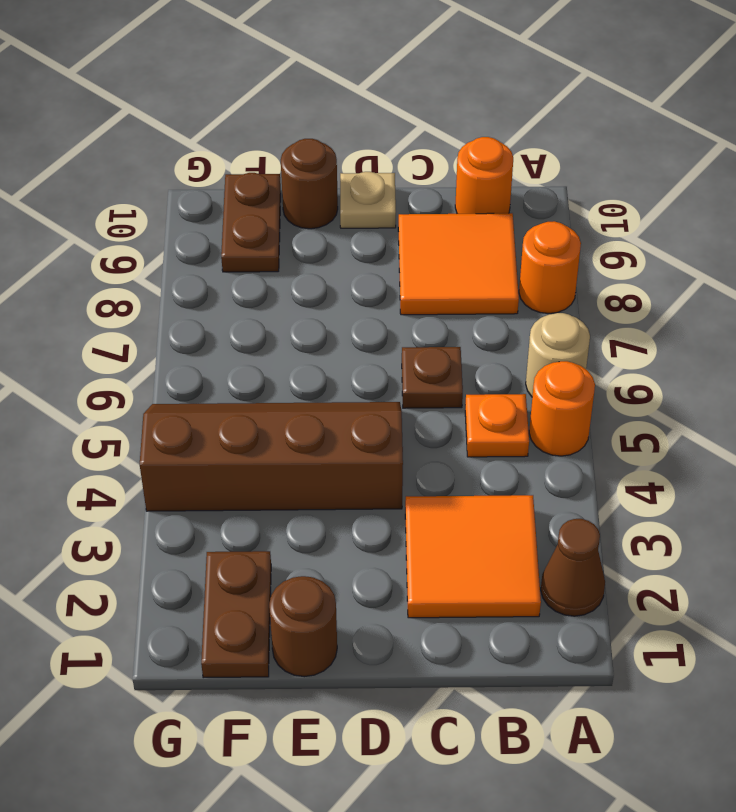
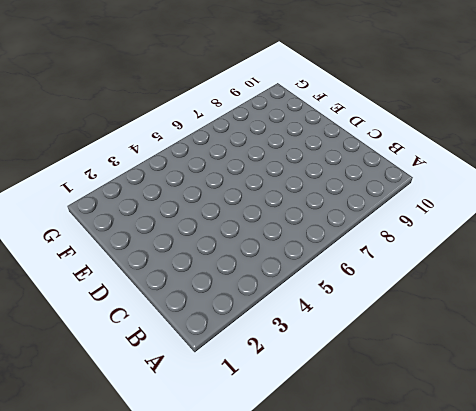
none -> brown cone A2 level 1
none -> orange round brick A5 level 1
none -> tan round brick A6 level 1

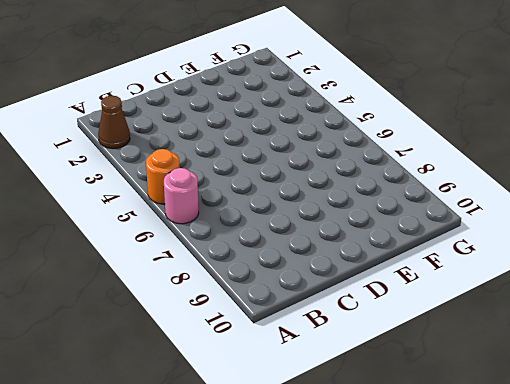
pink round brick A6 level 1 -> tan round brick A6 level 1
none -> orange round brick A8 level 1
none -> orange tile B2:C3 level 1
none -> orange plate B5 level 1

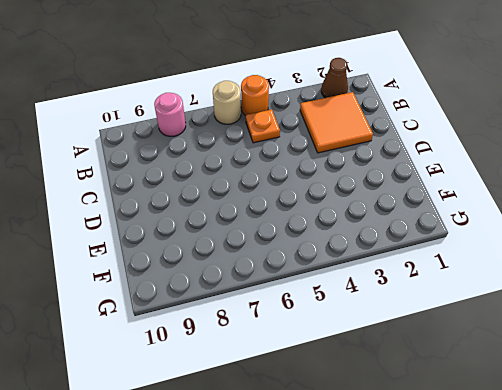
pink round brick A8 level 1 -> orange round brick A8 level 1
none -> orange tile B8:C9 level 1
none -> orange round brick B10 level 1
none -> brown plate C6 level 1

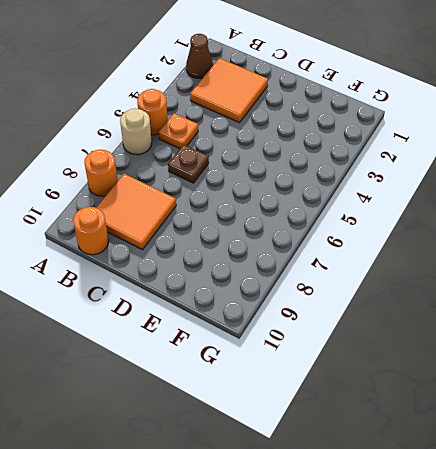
none -> brown slope D4:G5 level 1 top 4
none -> tan plate D10 level 1
none -> brown round brick E1 level 1

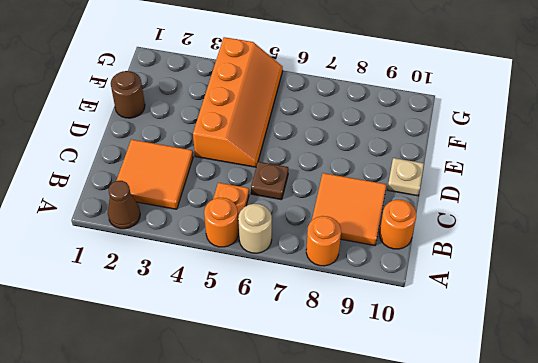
orange slope D4:G5 level 1 top 4 -> brown slope D4:G5 level 1 top 4
none -> brown round brick E10 level 1
none -> brown plate F1:F2 level 1
none -> brown plate F9:F10 level 1

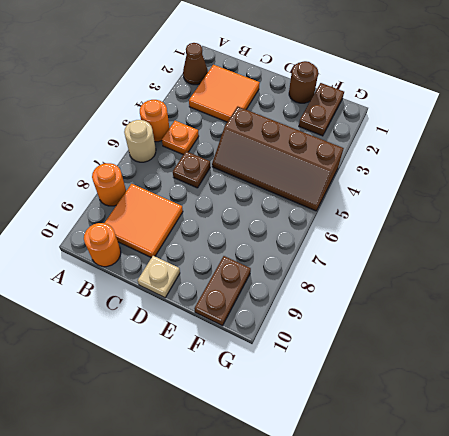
none -> brown round brick E10 level 1

